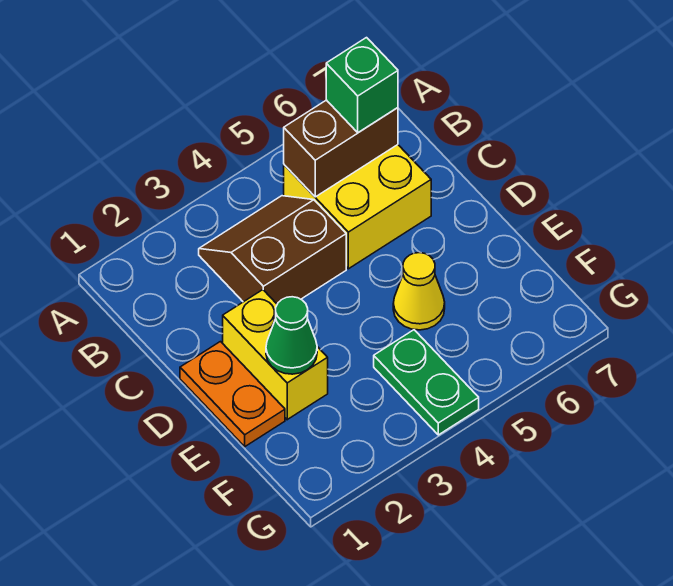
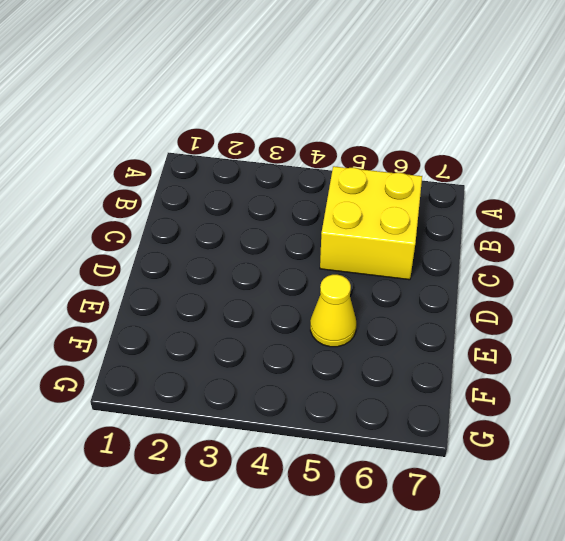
none -> brown slope B3:C4 level 1 top C
none -> orange plate D1:E1 level 1

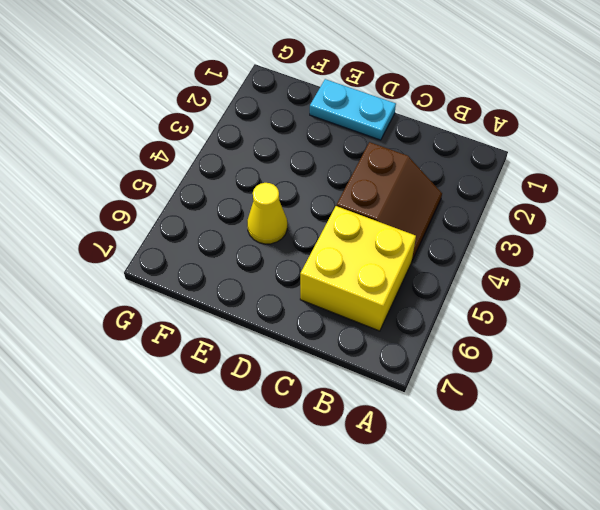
cyan plate D1:E1 level 1 -> orange plate D1:E1 level 1
none -> yellow brick D2:E2 level 1
none -> green plate F4:G4 level 1

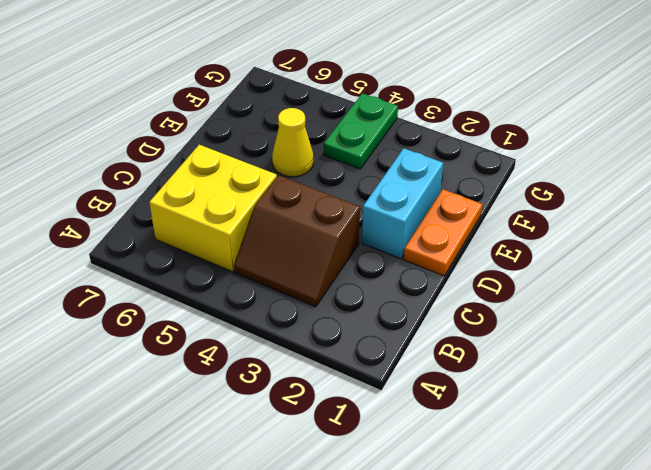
cyan brick D2:E2 level 1 -> yellow brick D2:E2 level 1
none -> brown brick B5:B6 level 2
none -> green cone E2 level 2

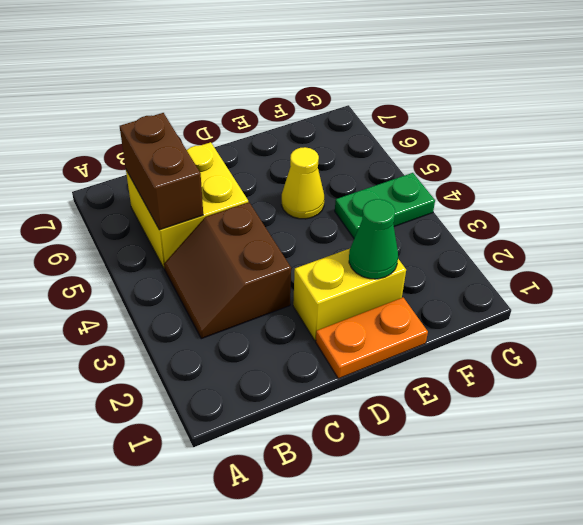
none -> green brick B6 level 3

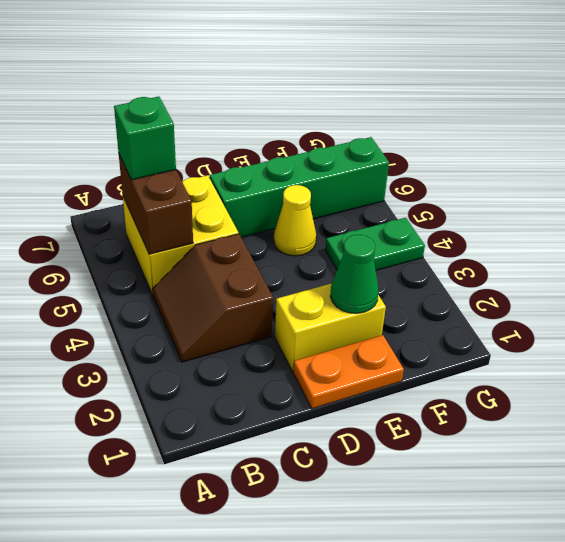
green brick D6:G6 level 1 -> none

